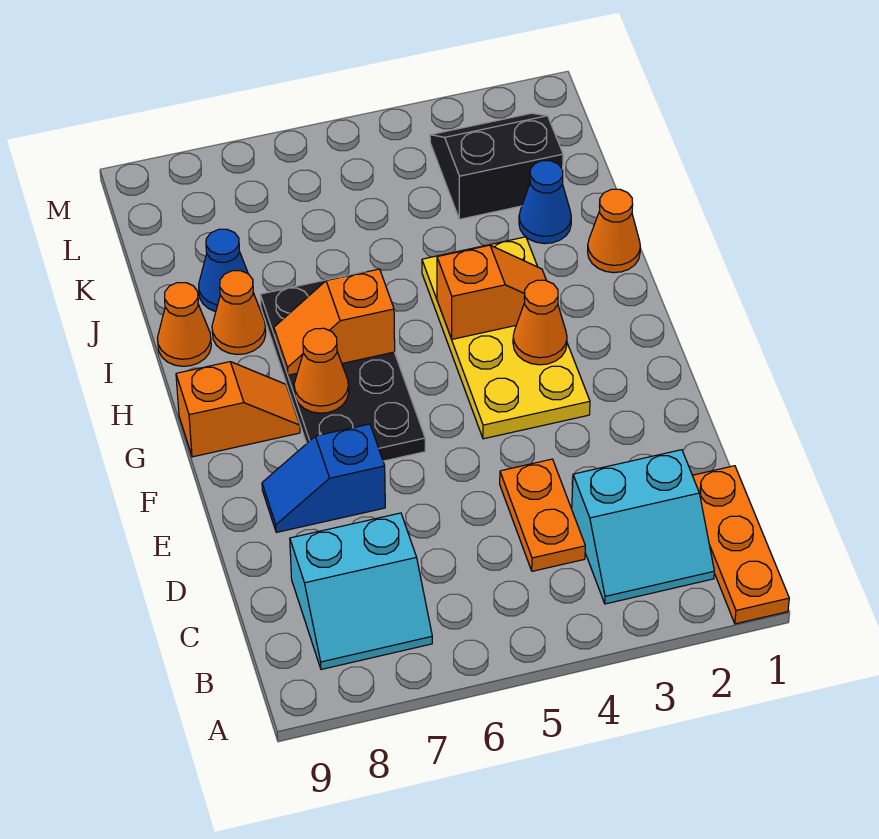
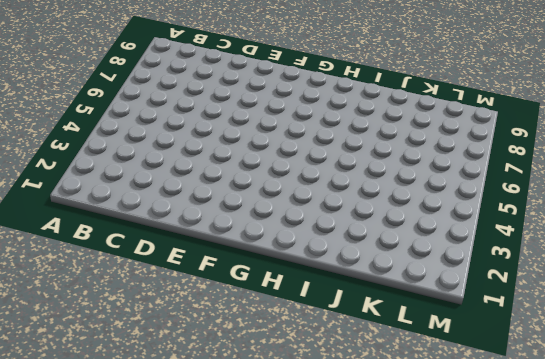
none -> orange plate A1:C1 level 1
none -> cyan slope B2:C3 level 1 top C
none -> cyan slope B7:C8 level 1 top C

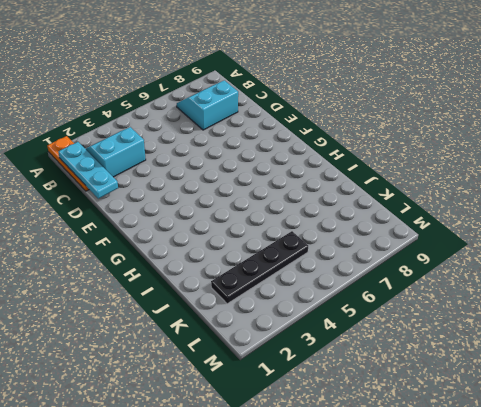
cyan plate B1:D1 level 2 -> none
black plate K2:K5 level 1 -> black slope K2:L3 level 1 top K
none -> orange plate C4:D4 level 1
none -> blue slope E7:E8 level 1 top 7
none -> yellow plate F3:I4 level 1

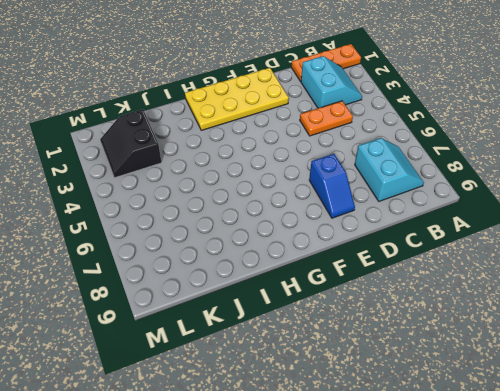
yellow plate E1:H2 level 1 -> yellow plate F3:I4 level 1
none -> black plate F6:I7 level 1
none -> orange slope G8:G9 level 1 top 9
none -> orange cone I1 level 1

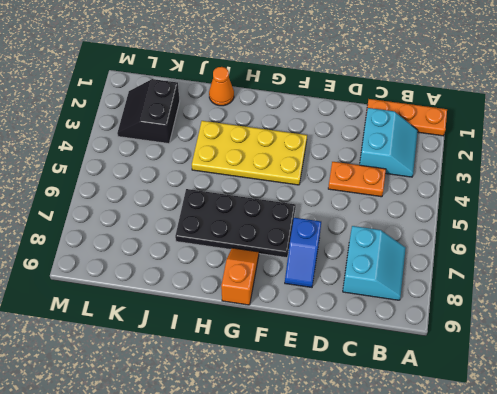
none -> orange cone I8 level 1
none -> orange cone I9 level 1
none -> blue cone J2 level 1

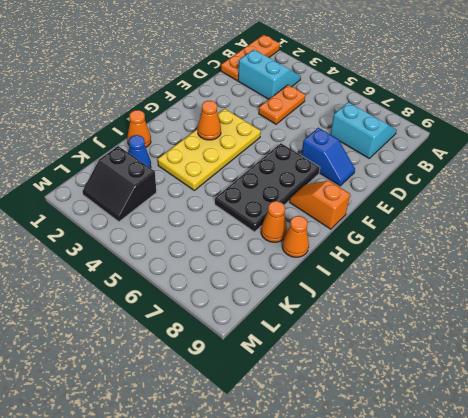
none -> blue cone J8 level 1
none -> orange cone G7 level 2
none -> orange slope H3:H4 level 2 top 4

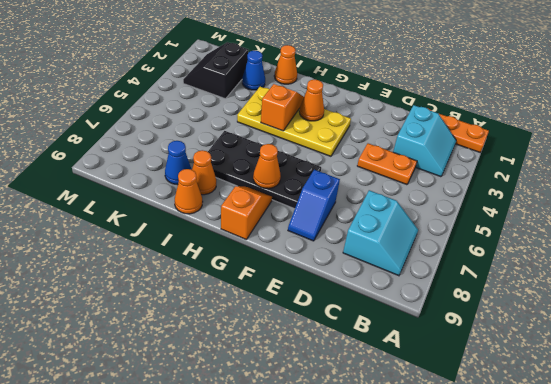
none -> orange slope H6:H7 level 2 top 6

